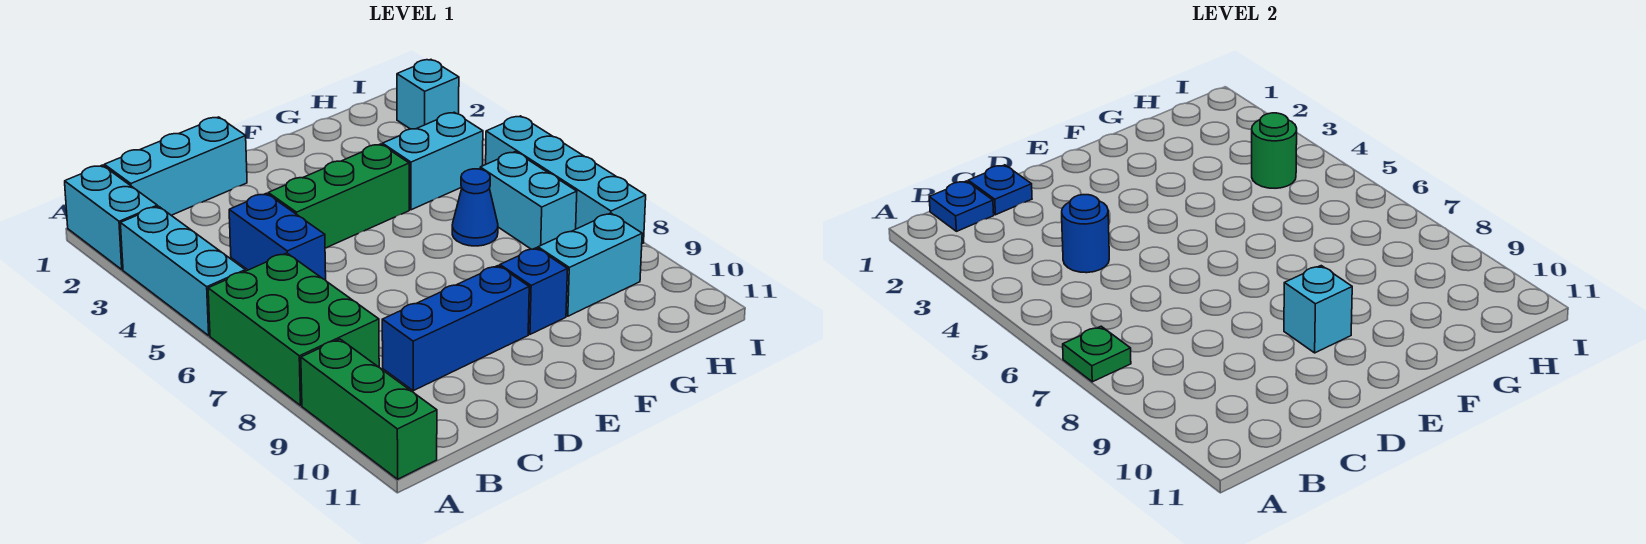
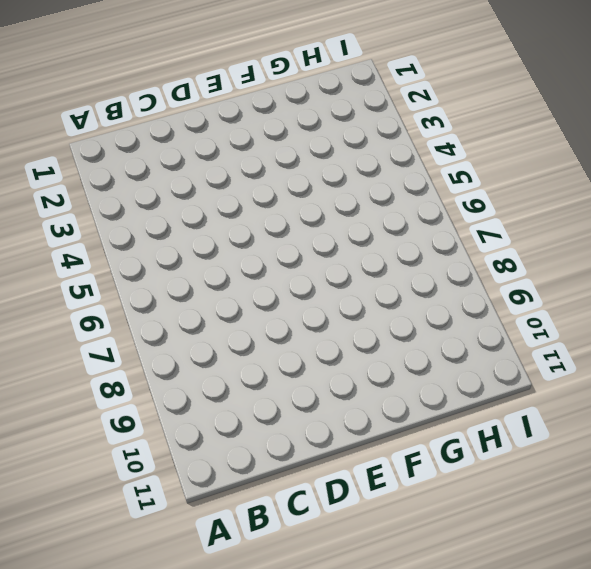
none -> cyan brick A1:A2 level 1
none -> cyan brick A3:A5 level 1
none -> green brick A6:B8 level 1

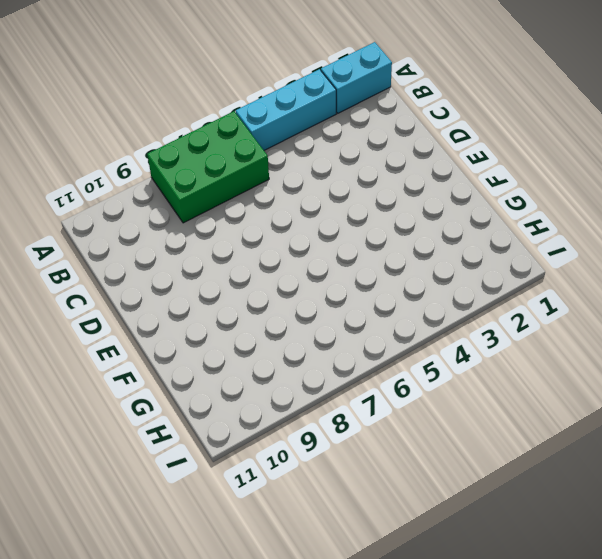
none -> green brick A9:A11 level 1
none -> cyan brick B1:D1 level 1
none -> blue brick C4:C5 level 1

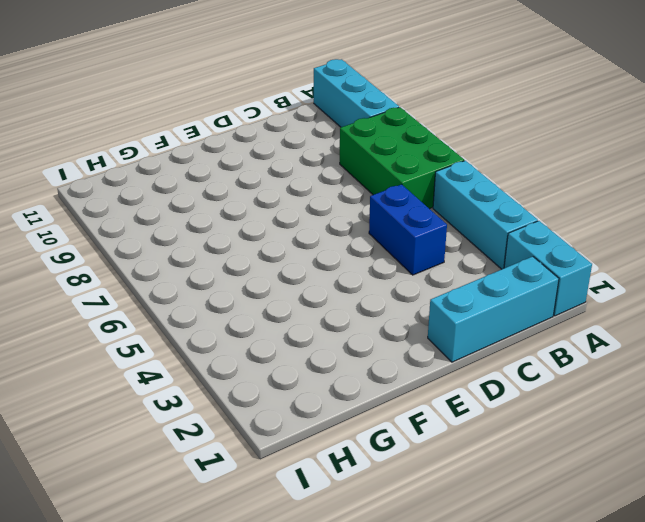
cyan brick A9:A11 level 1 -> green brick A9:A11 level 1
none -> blue brick C9:E9 level 1
none -> green brick D4:F4 level 1
none -> blue brick F9 level 1

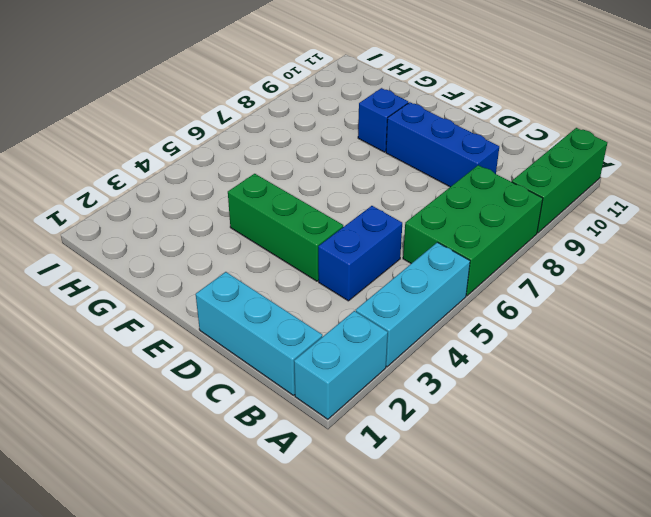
none -> cyan brick G4:H4 level 1
none -> blue cone G6 level 1
none -> cyan brick G9:H9 level 1

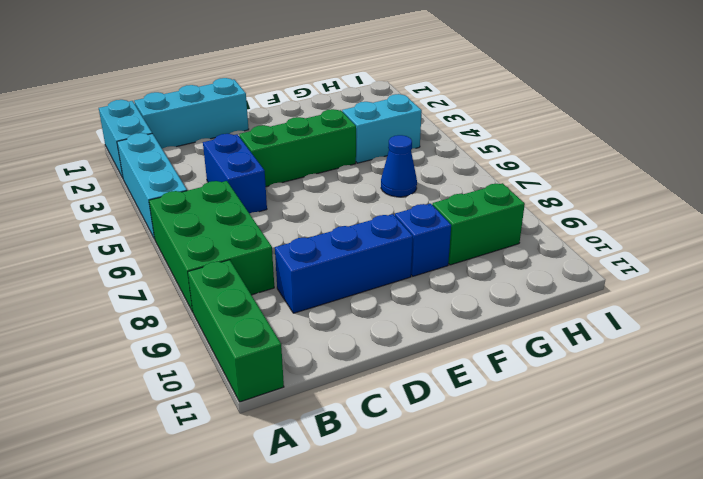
green brick G9:H9 level 1 -> cyan brick G9:H9 level 1
none -> cyan brick H6:H7 level 1
none -> cyan brick I2 level 1
none -> cyan brick I5:I8 level 1

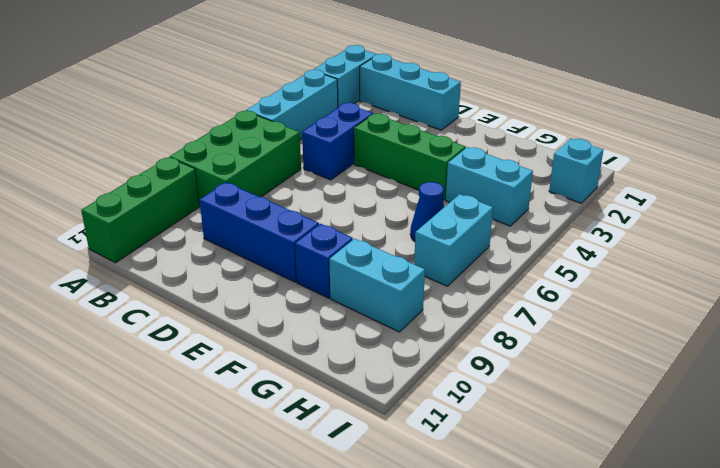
none -> cyan brick I5:I8 level 1
none -> green plate A7 level 2
none -> blue plate B1 level 2

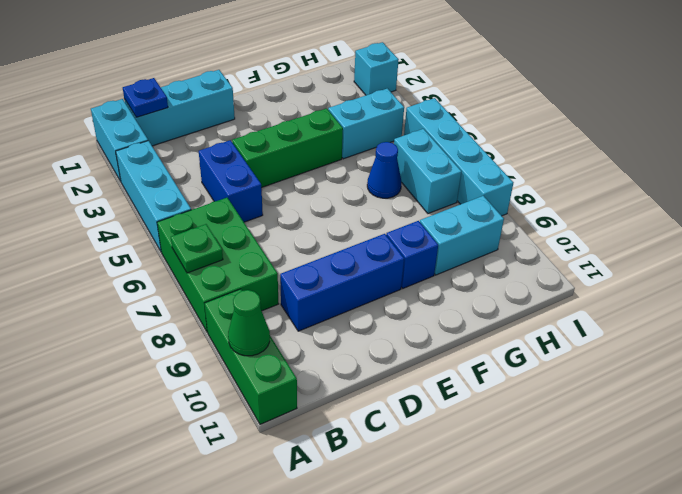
green cone A10 level 2 -> none
none -> blue plate C1 level 2
none -> blue round brick C4 level 2
none -> cyan brick E9 level 2

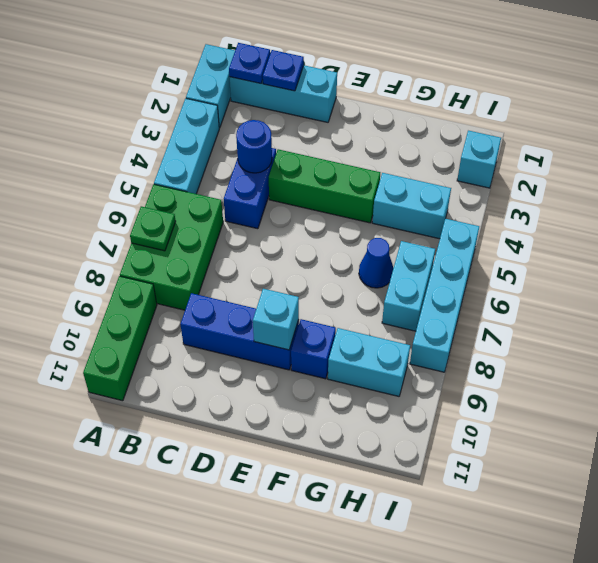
none -> green round brick H4 level 2

